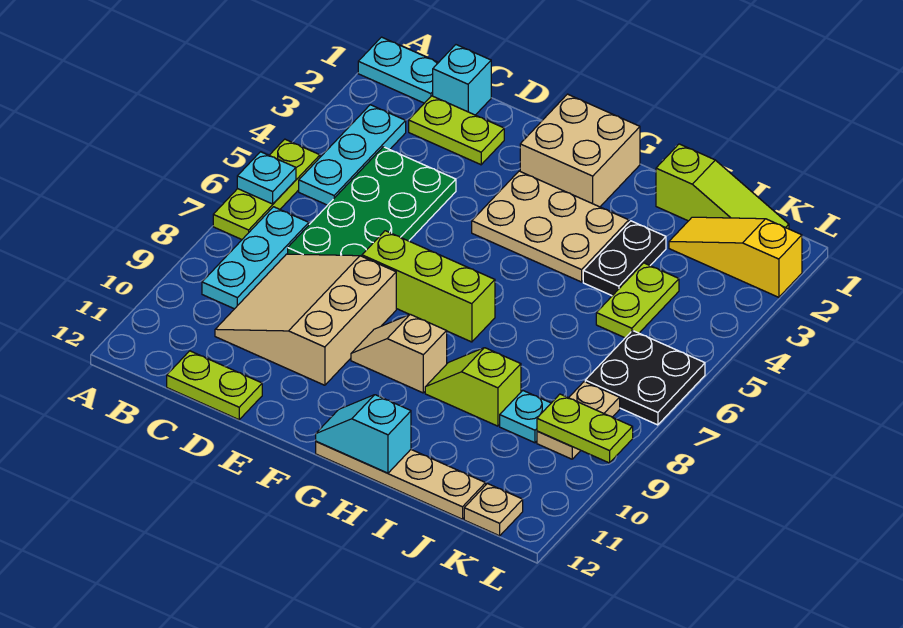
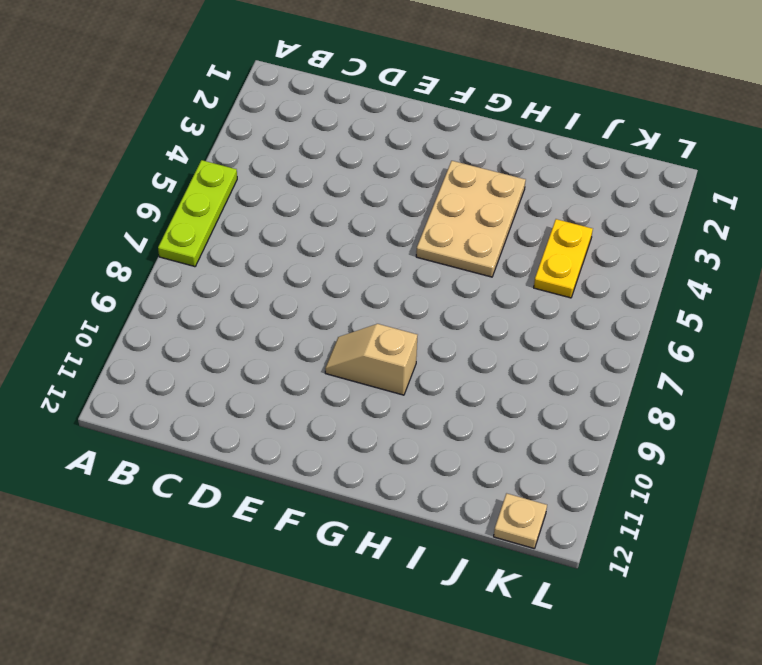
tan plate G3:H5 level 1 -> tan plate F3:H4 level 1
yellow plate J4:J5 level 1 -> lime plate J4:J5 level 1
none -> cyan plate A1:B1 level 1
none -> cyan plate B3:B5 level 1
none -> cyan plate B7:B9 level 1

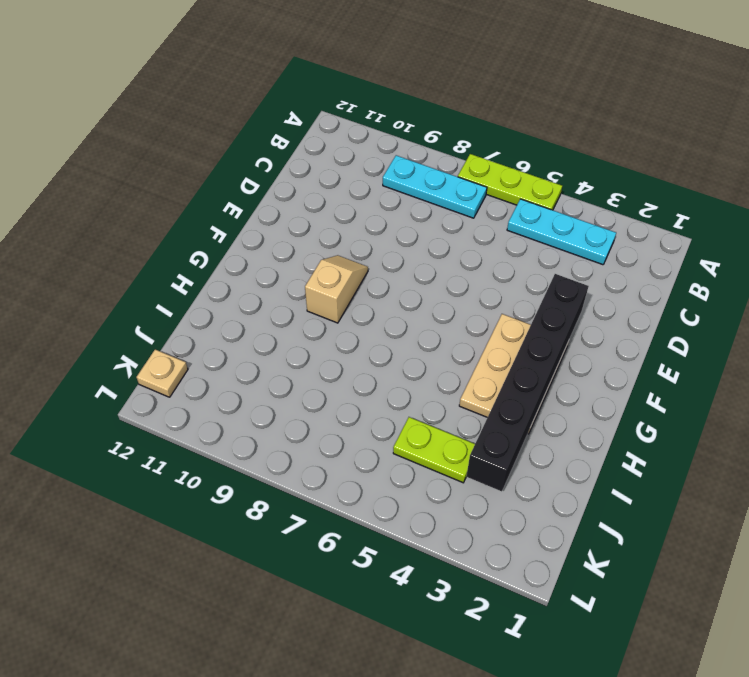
black brick E3:J3 level 2 -> none
none -> cyan plate A1:B1 level 1
none -> cyan brick C1 level 1
none -> lime plate C2:D2 level 1

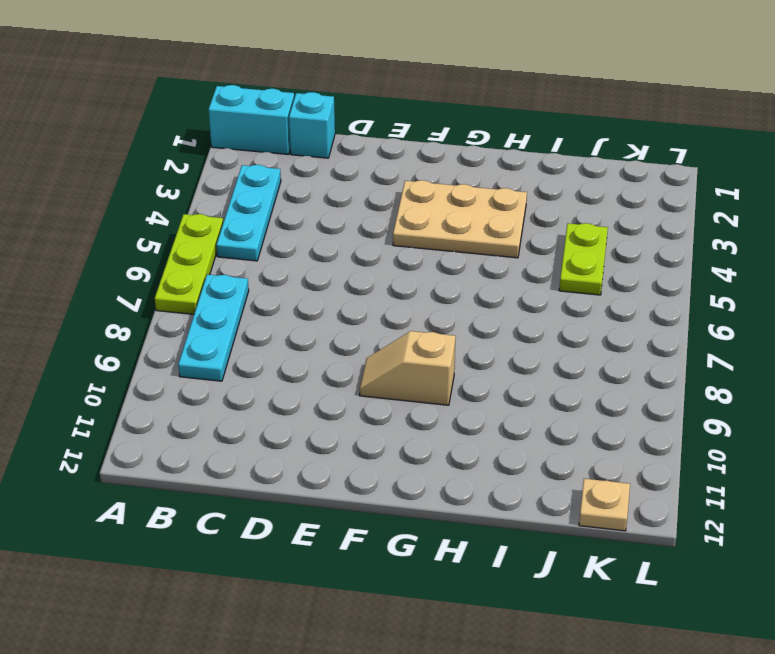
cyan brick A1:B1 level 1 -> cyan plate A1:B1 level 1
none -> lime plate C2:D2 level 1
none -> green plate C4:D7 level 1
none -> tan slope C8:E10 level 1 top E

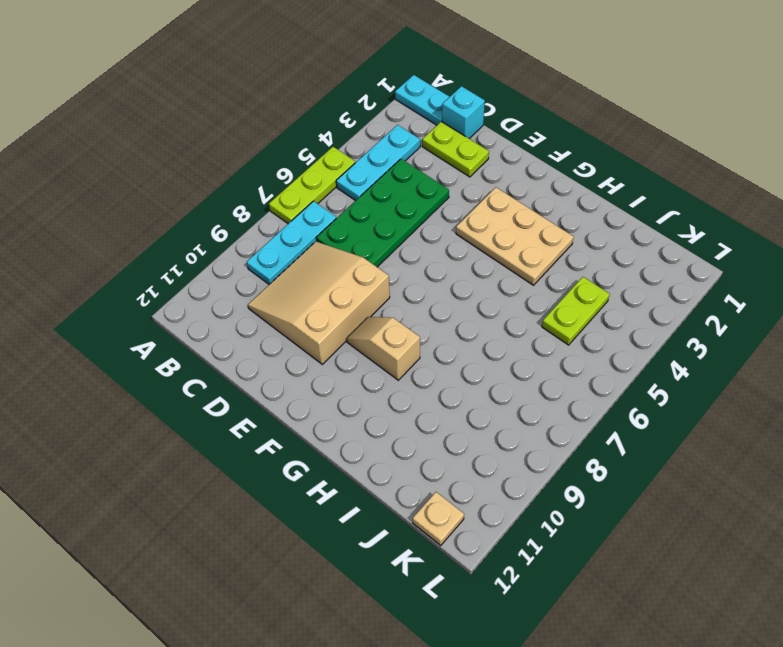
none -> lime plate C12:D12 level 1
none -> lime brick E7:G7 level 1
none -> tan brick F1:G2 level 1

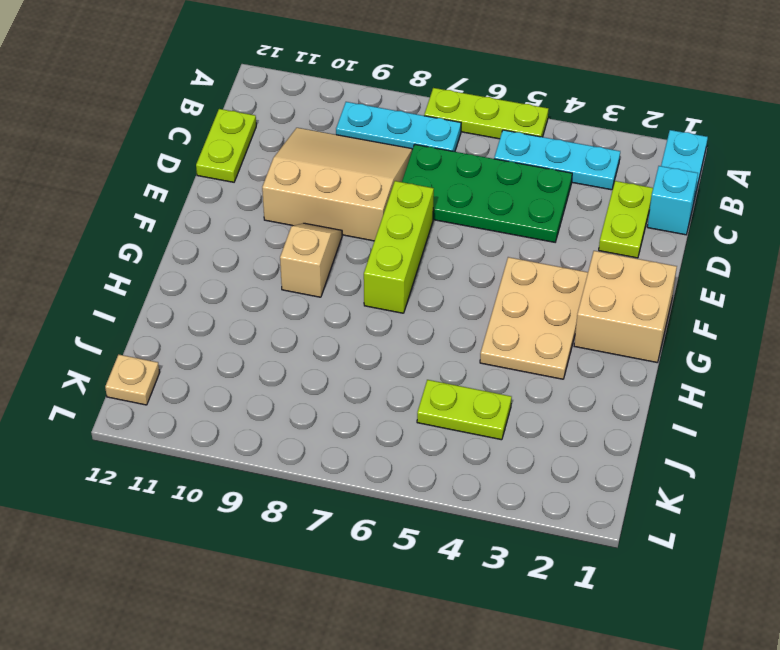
none -> tan plate G12:J12 level 1
none -> lime slope H9:I9 level 1 top I
none -> lime slope I1:K1 level 1 top I

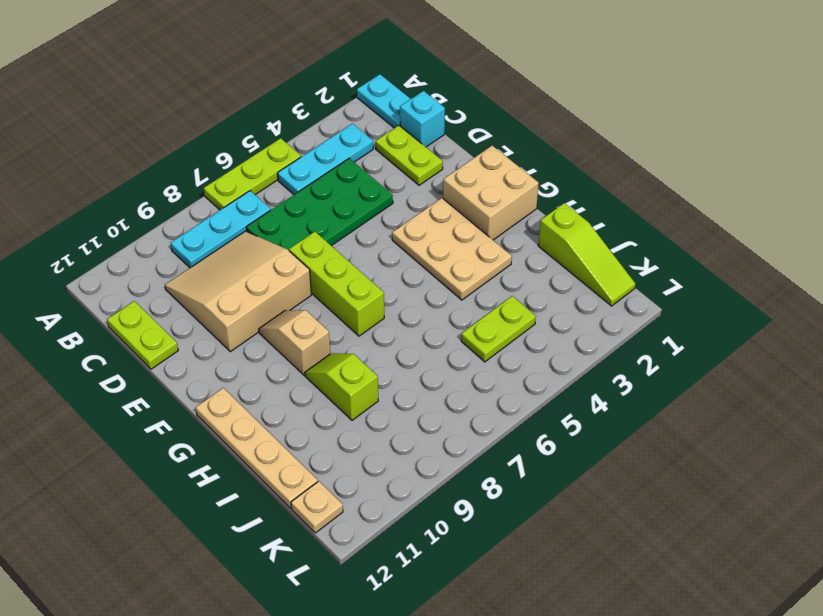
none -> black plate I3:I4 level 1
none -> yellow slope J2:L2 level 1 top L
none -> cyan plate J9 level 1

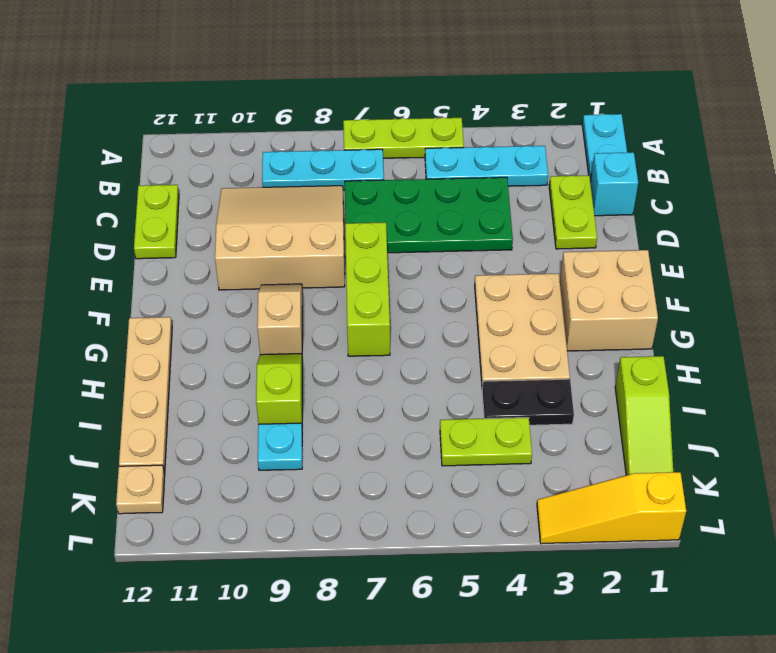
yellow slope L1:L3 level 1 top 1 -> yellow slope J2:L2 level 1 top L
none -> black plate K6:L7 level 1
none -> tan plate K8:K9 level 1
none -> cyan plate A6 level 2

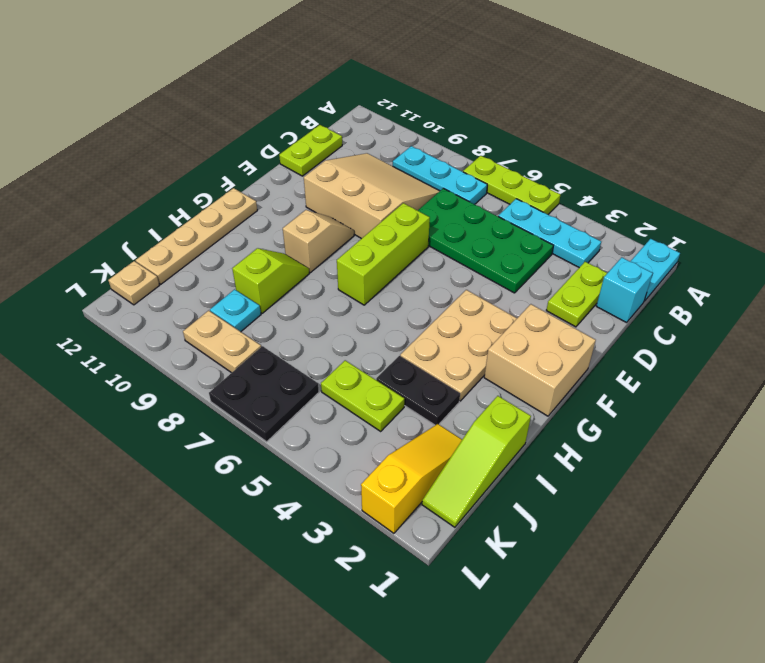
none -> cyan plate A6 level 2
none -> cyan slope G12:H12 level 2 top H
none -> lime plate K9:L9 level 2

